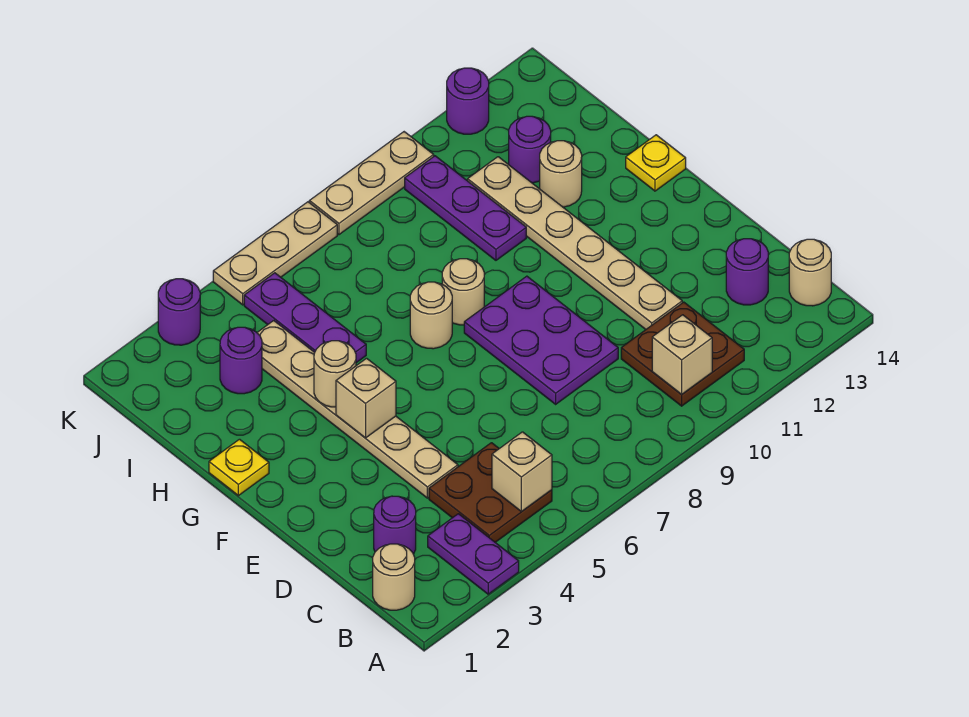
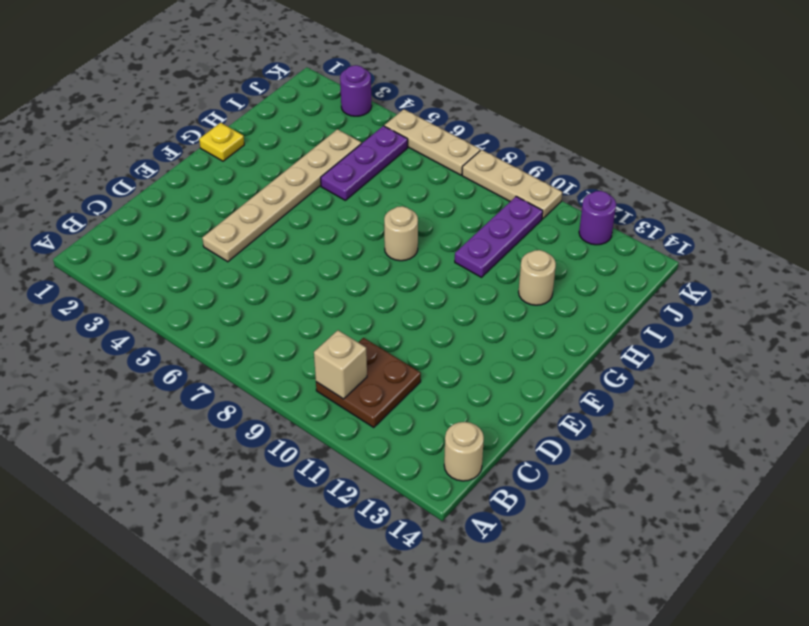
none -> purple plate A3:B3 level 1
none -> tan round brick B1 level 1
none -> brown plate B4:C5 level 1

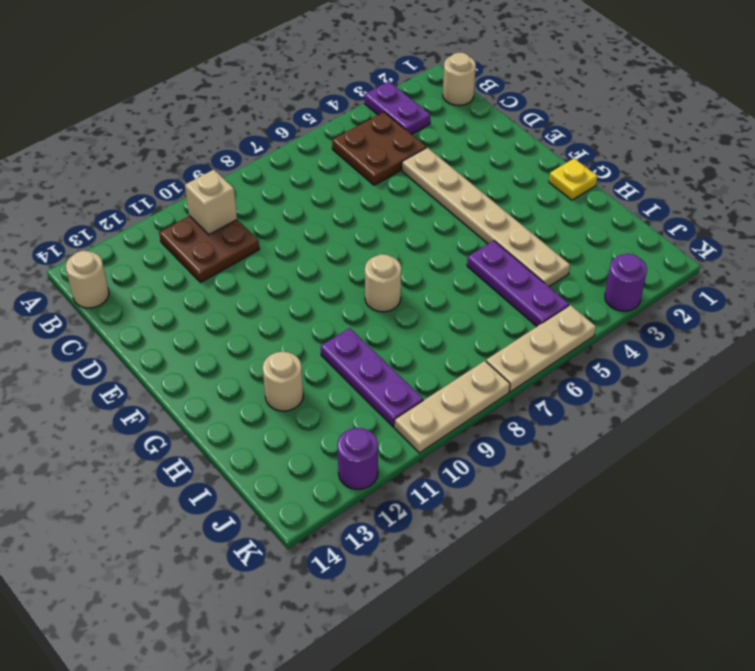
none -> purple round brick C2 level 1
none -> purple round brick C13 level 1
none -> purple plate D8:F9 level 1

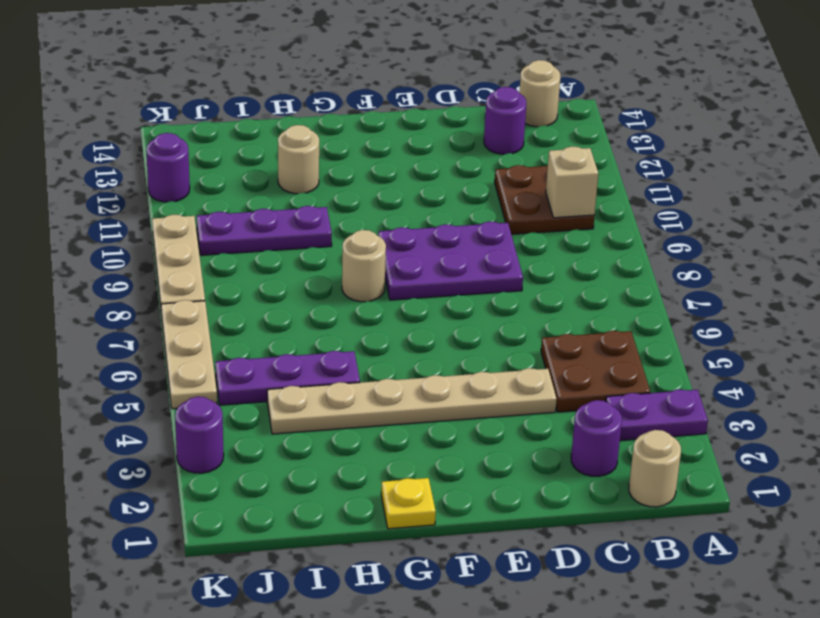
none -> tan plate D11:I11 level 1
none -> tan round brick G7 level 1
none -> yellow plate G14 level 1

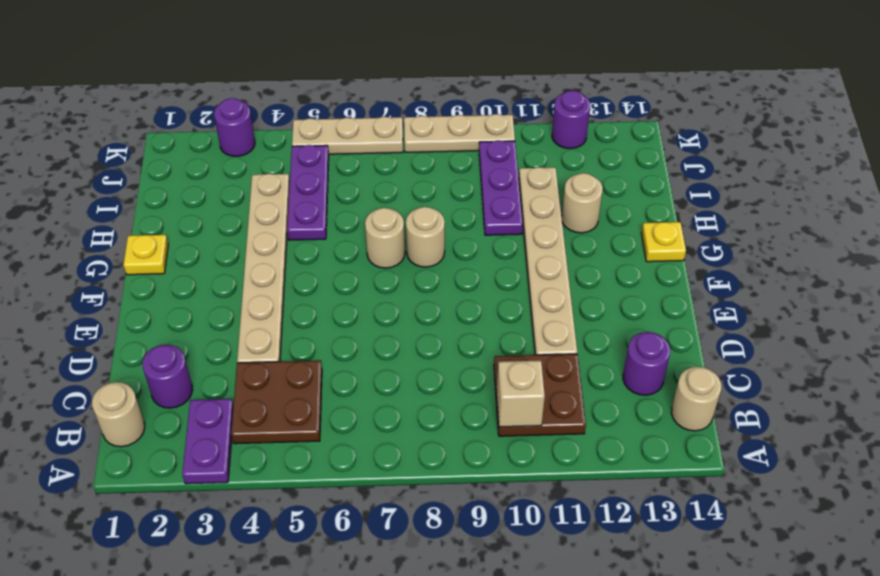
none -> purple plate D8:F9 level 1
none -> purple round brick I3 level 1
none -> purple round brick I12 level 1

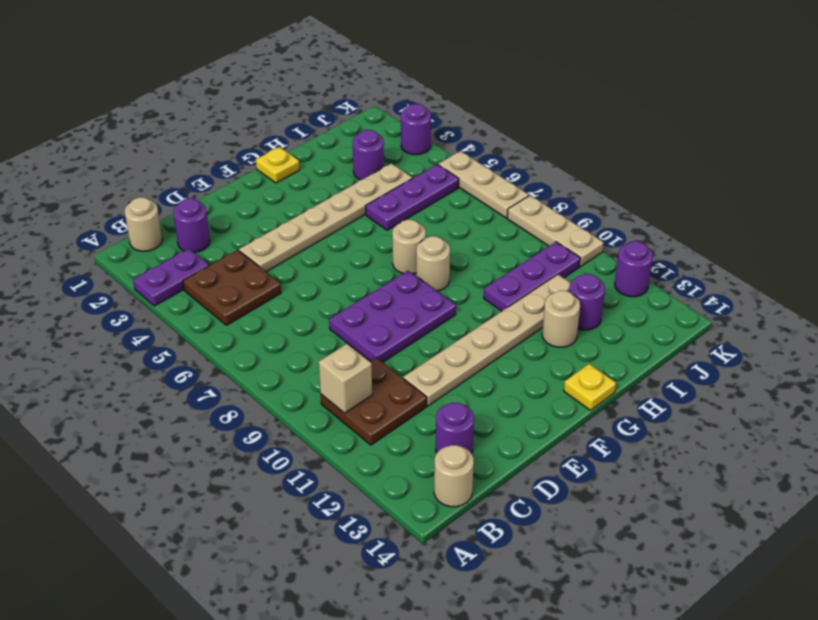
none -> tan brick B5 level 2
none -> tan brick F4 level 2
none -> tan round brick G4 level 2

